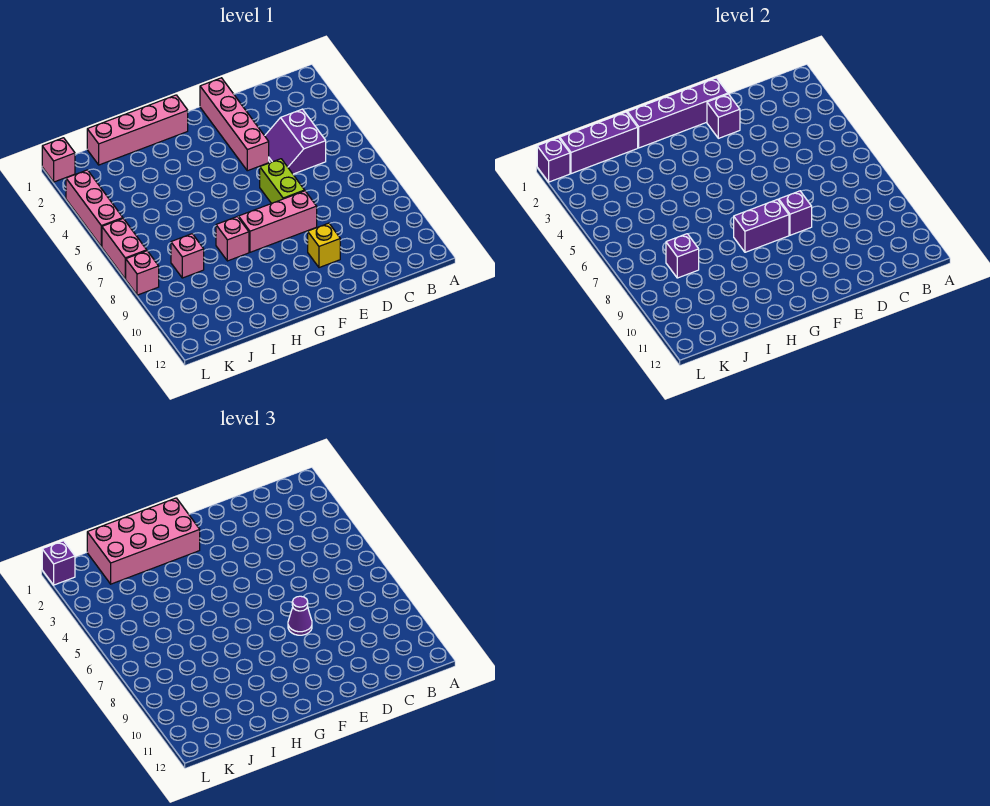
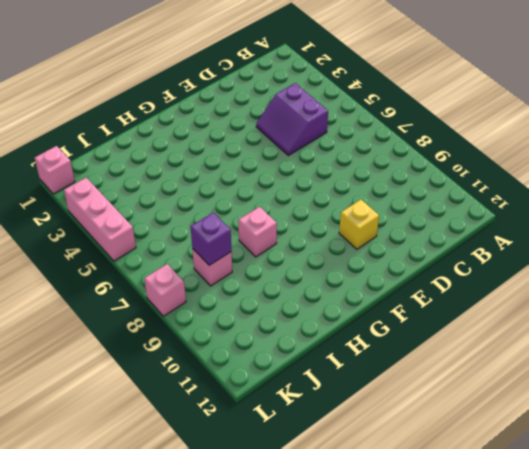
none -> pink brick E1:E4 level 1
none -> lime brick E6:E7 level 1
none -> pink brick E8:G8 level 1

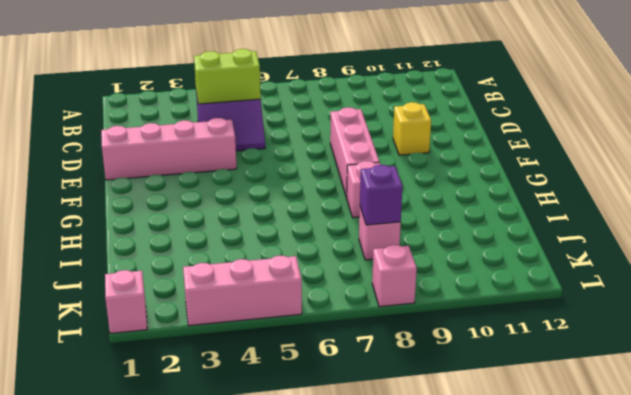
lime brick C4:C5 level 2 -> lime brick E6:E7 level 1
none -> pink brick G1:J1 level 1
none -> pink brick L6:L7 level 1
none -> purple brick E1:H1 level 2

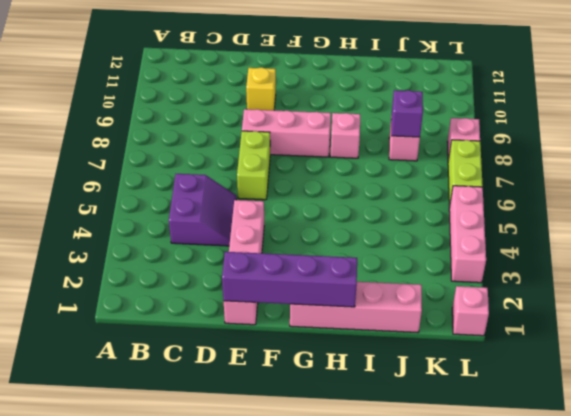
lime brick L6:L7 level 1 -> pink brick L6:L7 level 1
none -> purple brick E2 level 2
none -> purple brick E8 level 2
none -> purple brick F8:G8 level 2

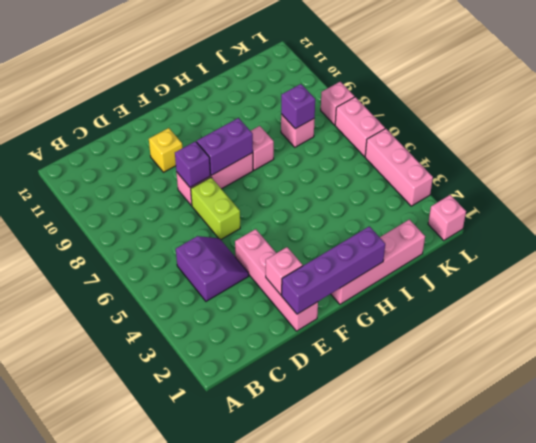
pink brick E2 level 2 -> purple brick E2 level 2
none -> purple brick I1:K1 level 2
none -> purple brick L1 level 2
none -> purple cone E8 level 3

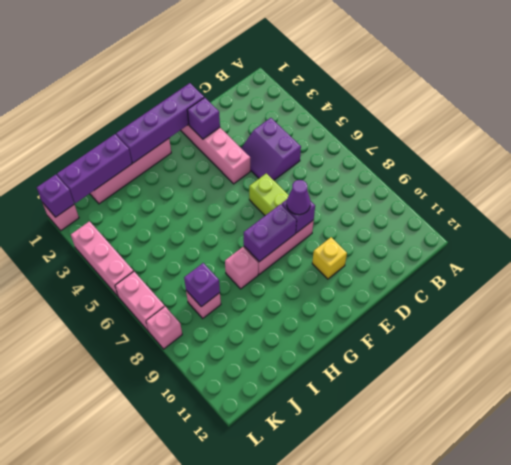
none -> pink brick G1:J2 level 3
none -> purple brick L1 level 3

